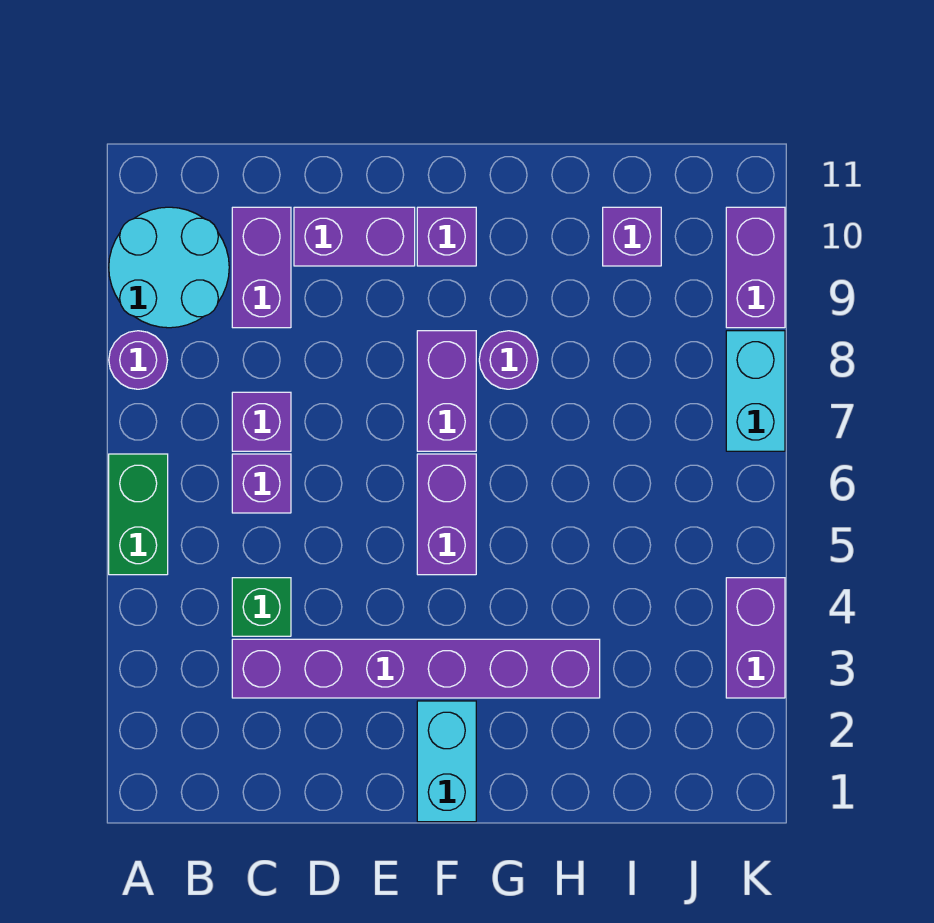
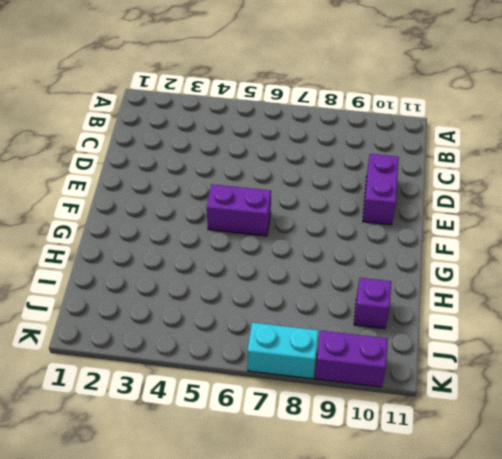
none -> green brick A5:A6 level 1
none -> purple round brick A8 level 1
none -> cyan round brick A9:B10 level 1

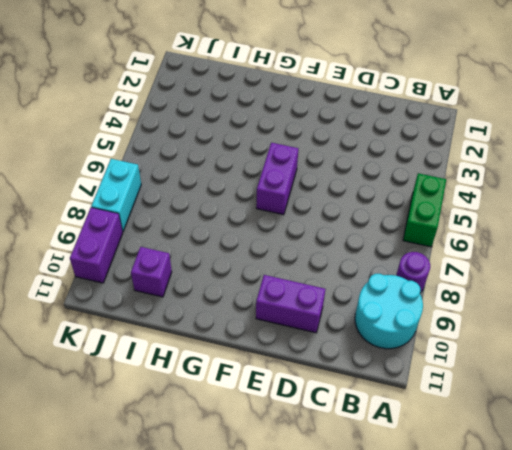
none -> purple brick C3:H3 level 1
none -> green brick C4 level 1
none -> purple brick C6 level 1

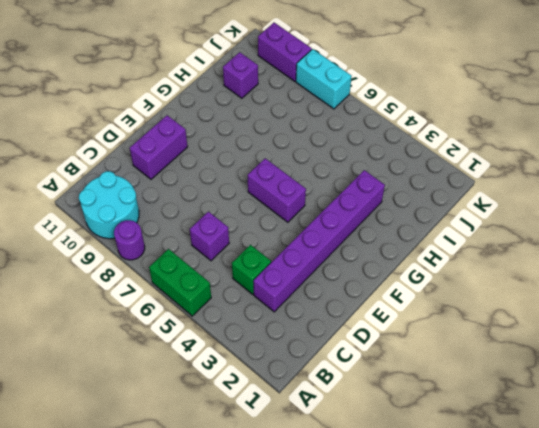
none -> purple brick C7 level 1
none -> purple brick C9:C10 level 1
none -> cyan brick F1:F2 level 1

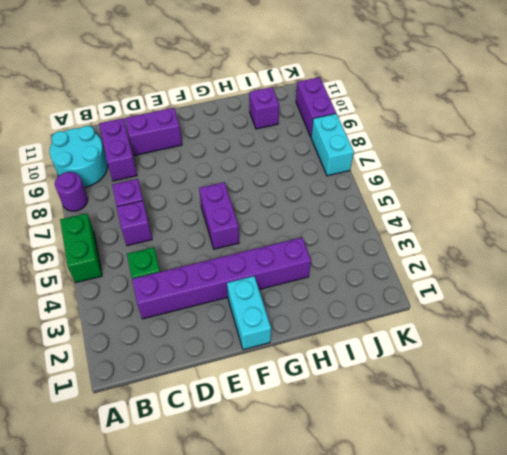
none -> purple brick F7:F8 level 1
none -> purple brick F10 level 1
none -> purple round brick G8 level 1

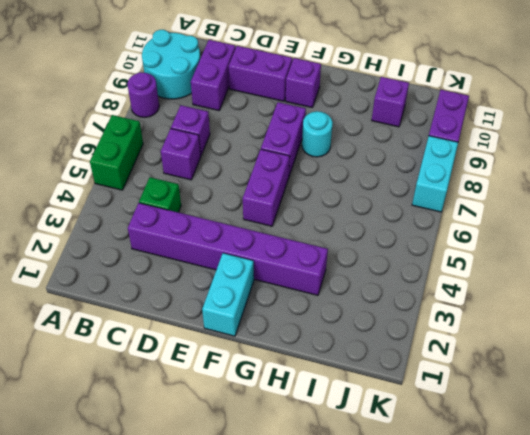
cyan round brick G8 level 1 -> purple round brick G8 level 1
none -> purple brick K3:K4 level 1

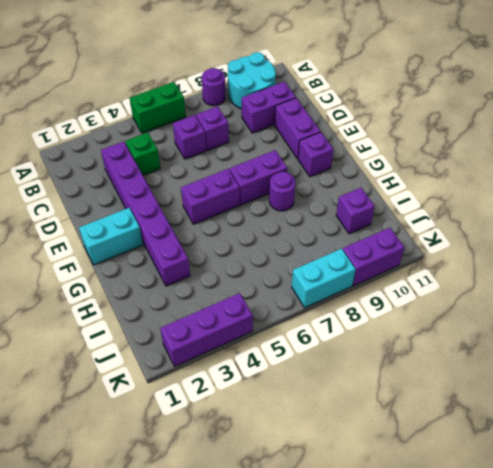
purple brick K2:K4 level 1 -> purple brick K3:K4 level 1

